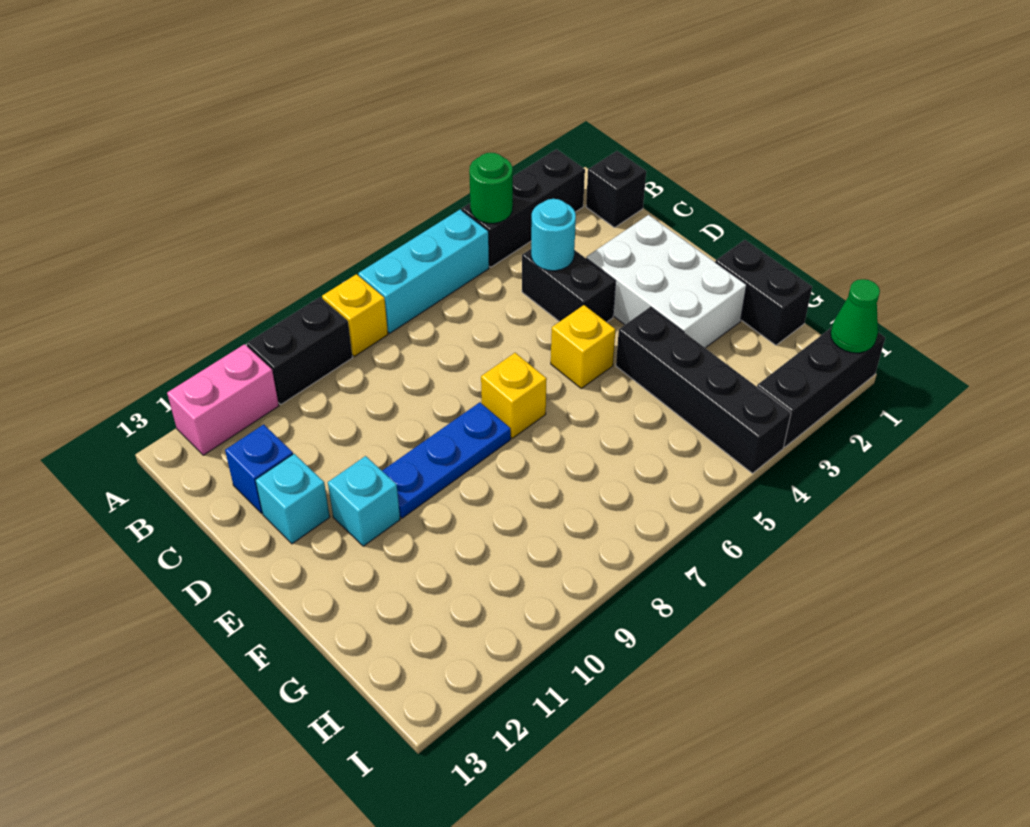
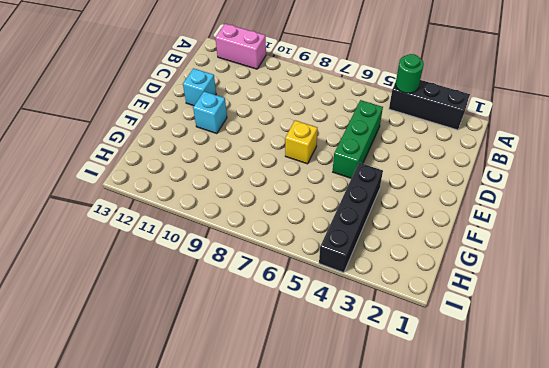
green brick C5:E5 level 1 -> yellow brick E5 level 1
none -> cyan brick A5:A7 level 1
none -> yellow brick A8 level 1
none -> black brick A9:A10 level 1

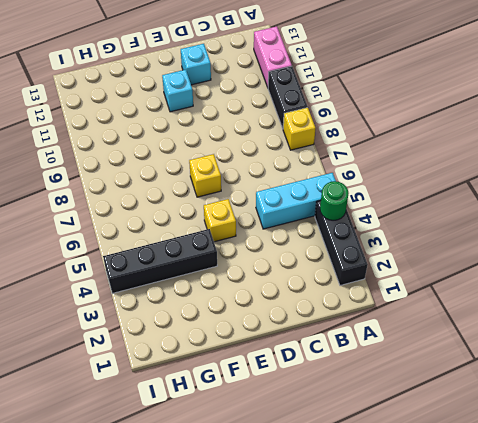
cyan brick A5:C5 level 1 -> cyan brick A5:A7 level 1
none -> black brick B1 level 1
none -> black brick C4:D4 level 1
none -> blue brick C12 level 1

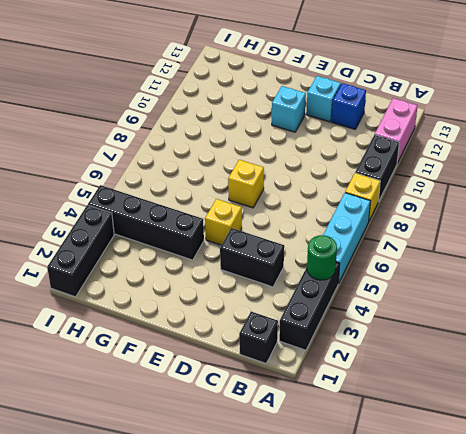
none -> white brick D2:F3 level 1
none -> blue plate E8:E10 level 1
none -> black brick F1:G1 level 1

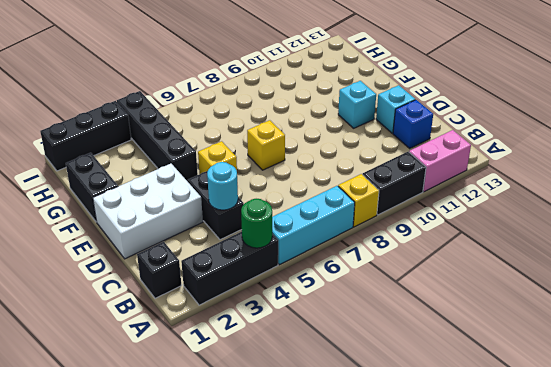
white brick D1:E3 level 1 -> white brick D2:F3 level 1
none -> blue plate E8:E10 level 1
none -> green cone I1 level 2

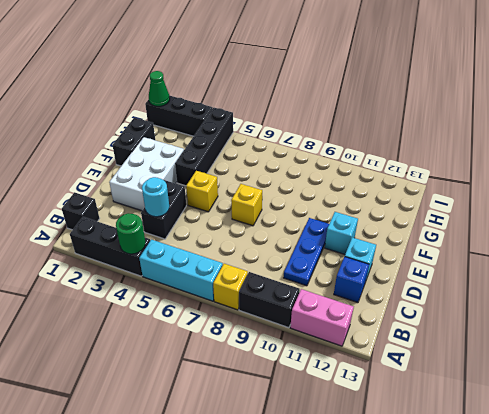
blue plate C10:E10 level 1 -> blue plate E8:E10 level 1

